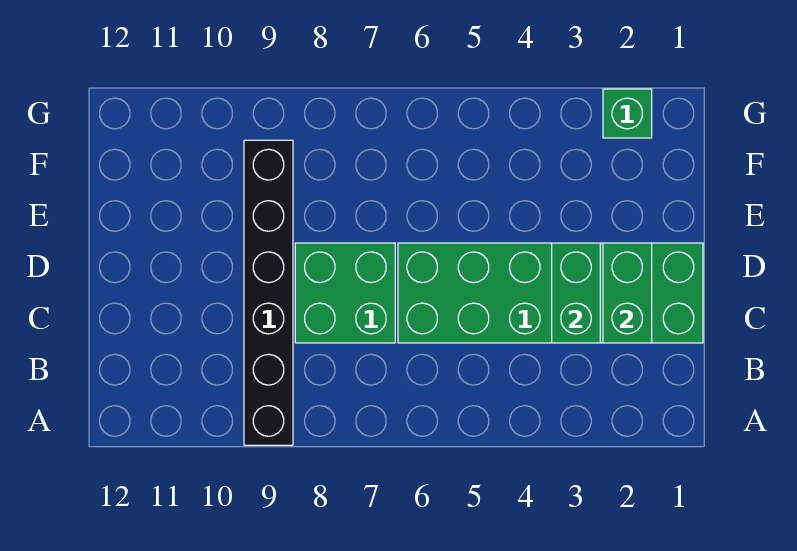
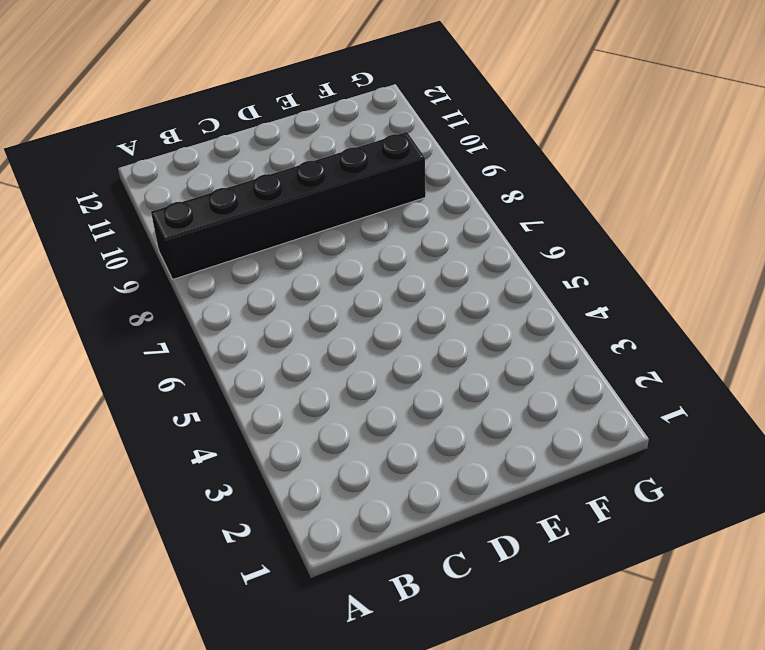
none -> green brick C1:D6 level 1
none -> green brick C7:D8 level 1

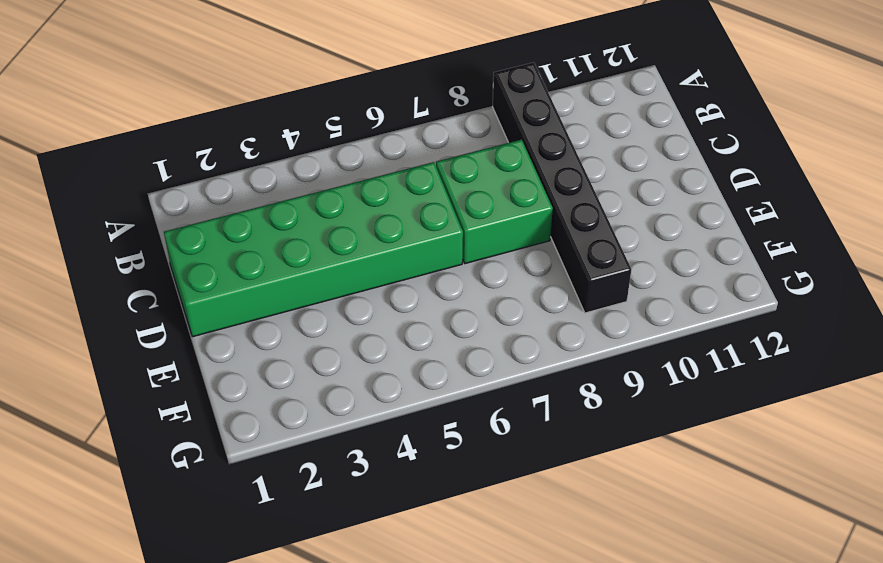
none -> green brick G2 level 1
none -> green brick C2:D2 level 2

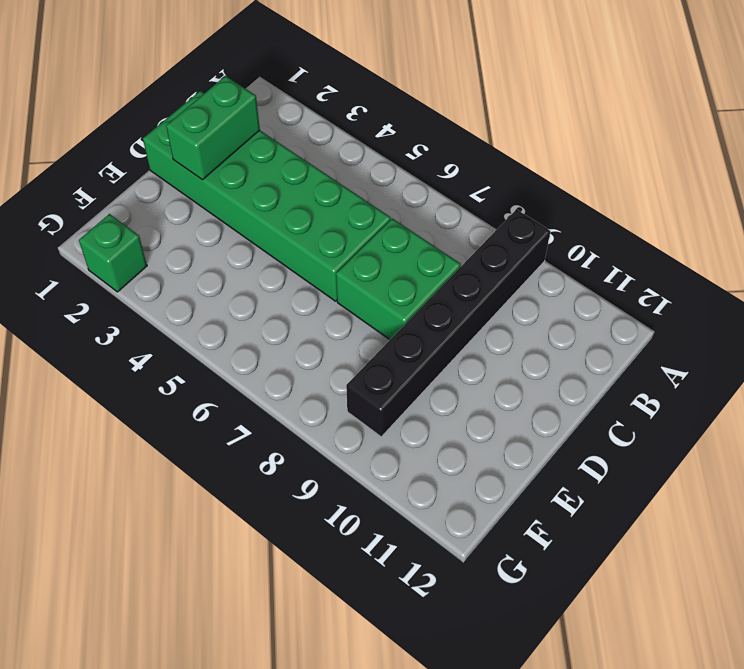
none -> green brick C3:D3 level 2

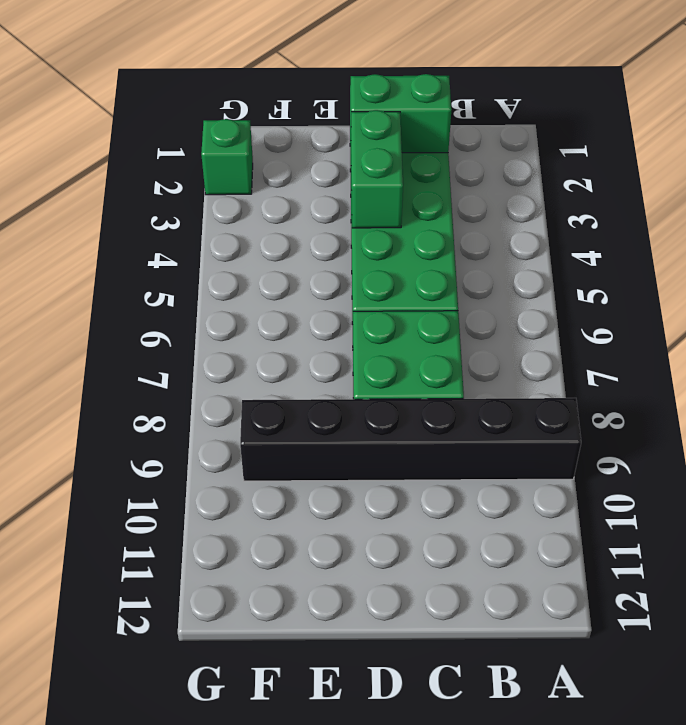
green brick D3:D4 level 2 -> green brick C3:D3 level 2

